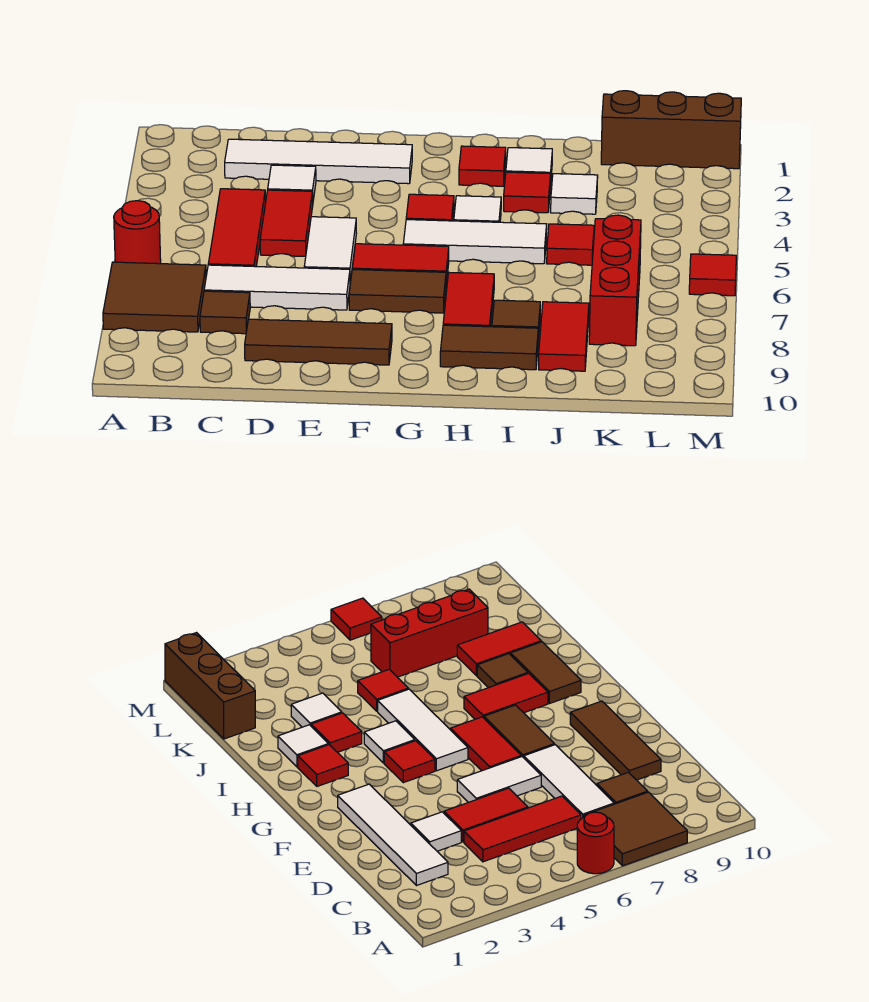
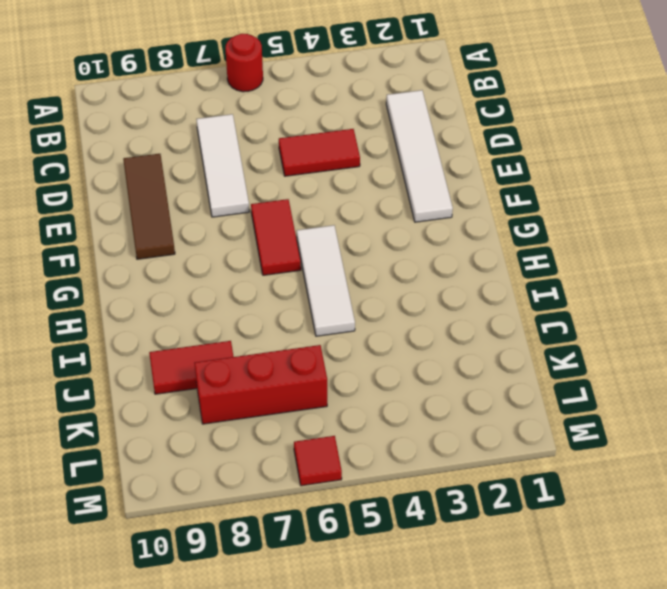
none -> brown tile A7:B8 level 1
none -> red tile C4:C6 level 1
none -> brown tile C8 level 1

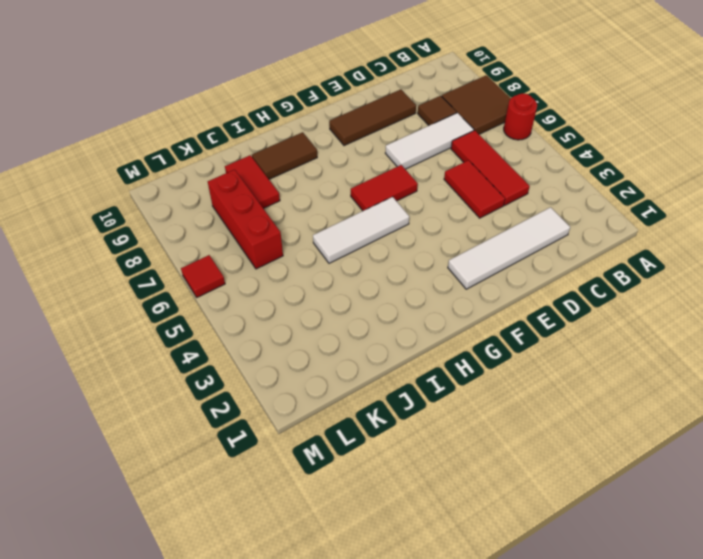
none -> white tile D3 level 1
none -> white tile E5:E6 level 1
none -> brown tile F7:G7 level 1

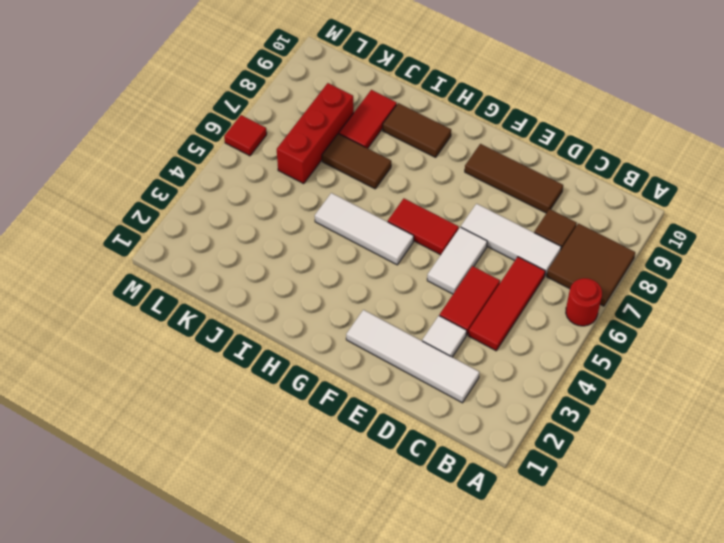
brown tile I7:J7 level 1 -> brown tile F7:G7 level 1
none -> red tile G4 level 1
none -> red tile H2 level 1
none -> white tile H4 level 1

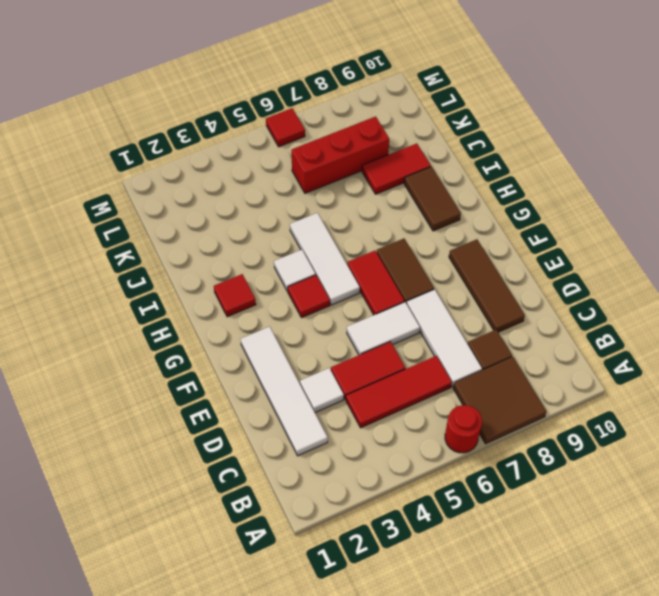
none -> red tile H7:H8 level 1
none -> white tile I2 level 1
none -> red tile I3 level 1

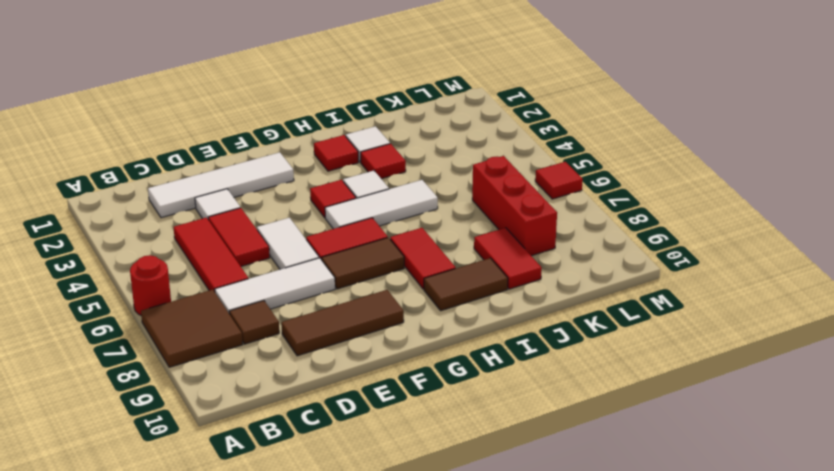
none -> brown tile I8 level 1
none -> white tile J3 level 1
none -> red tile J5 level 1

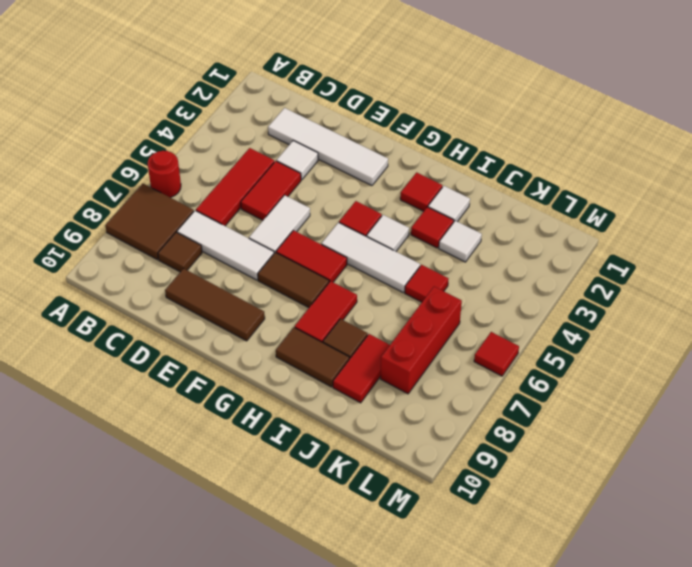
none -> brown brick K1:M1 level 1

